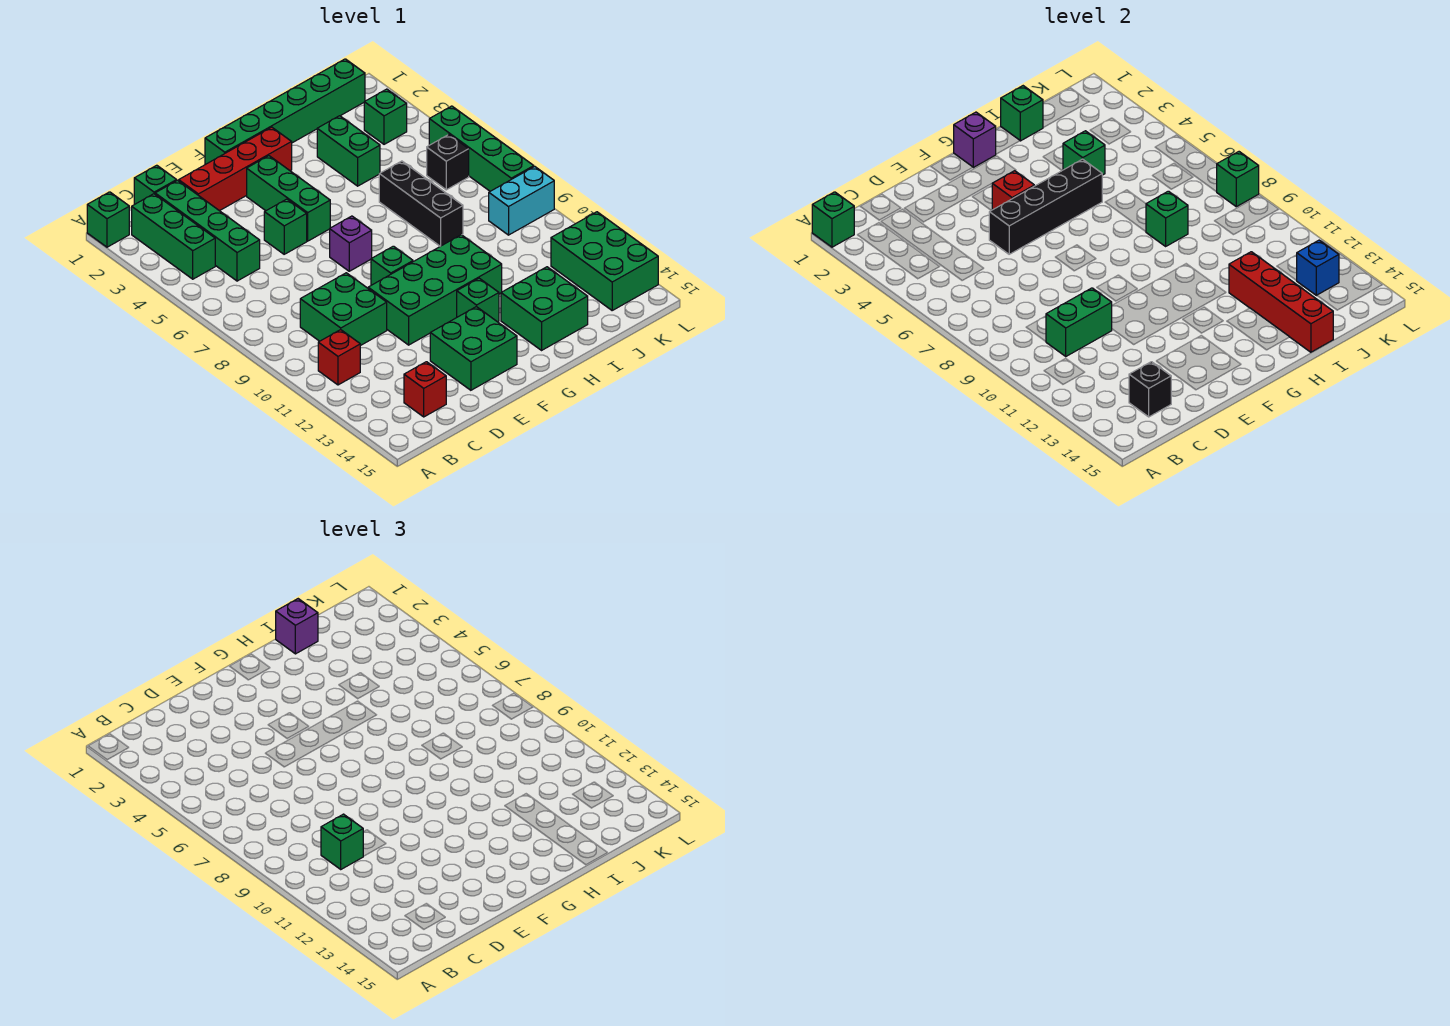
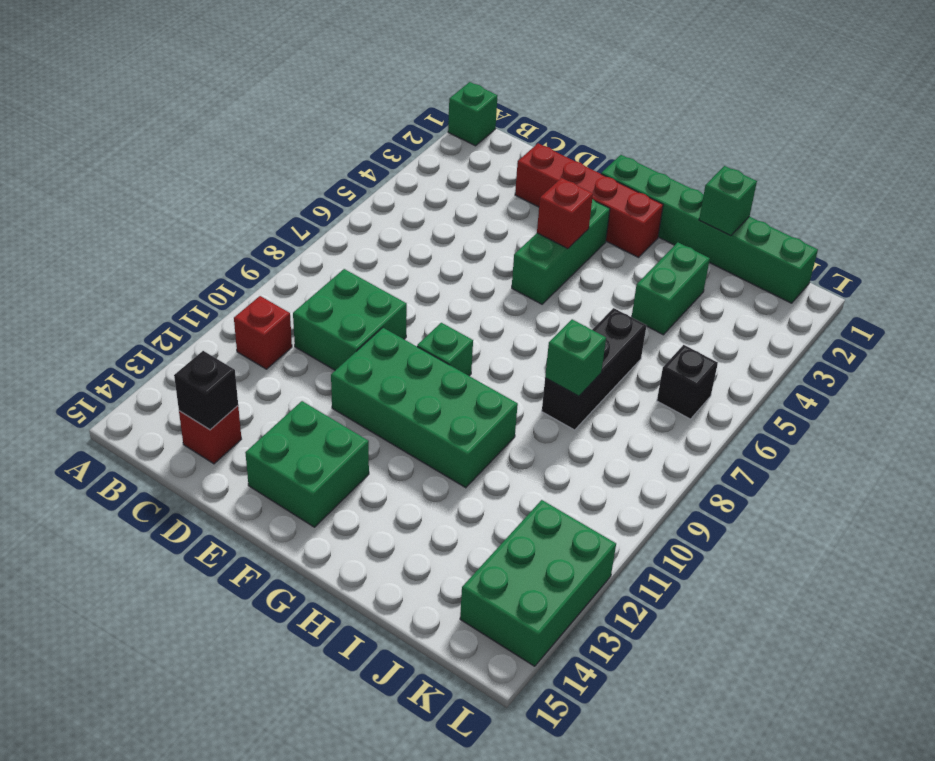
none -> green brick B2:B4 level 1
none -> green brick C1 level 1
none -> green brick C2:C5 level 1
none -> green brick E5 level 1

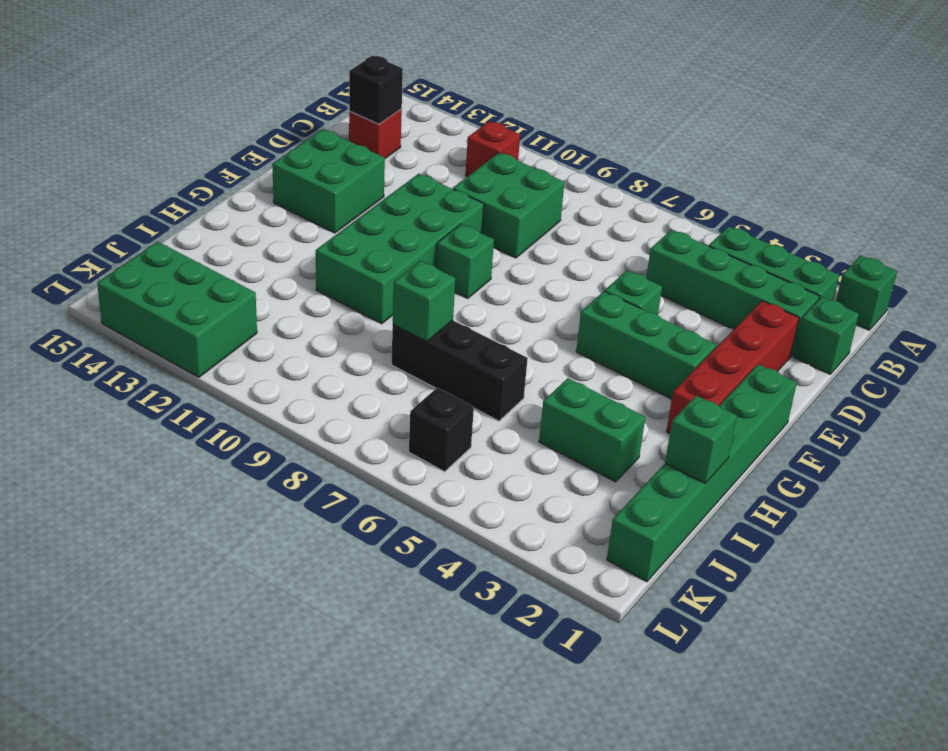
none -> purple brick F7 level 1
none -> green brick G12 level 1
none -> green brick H13:I14 level 1
none -> green brick K3 level 1

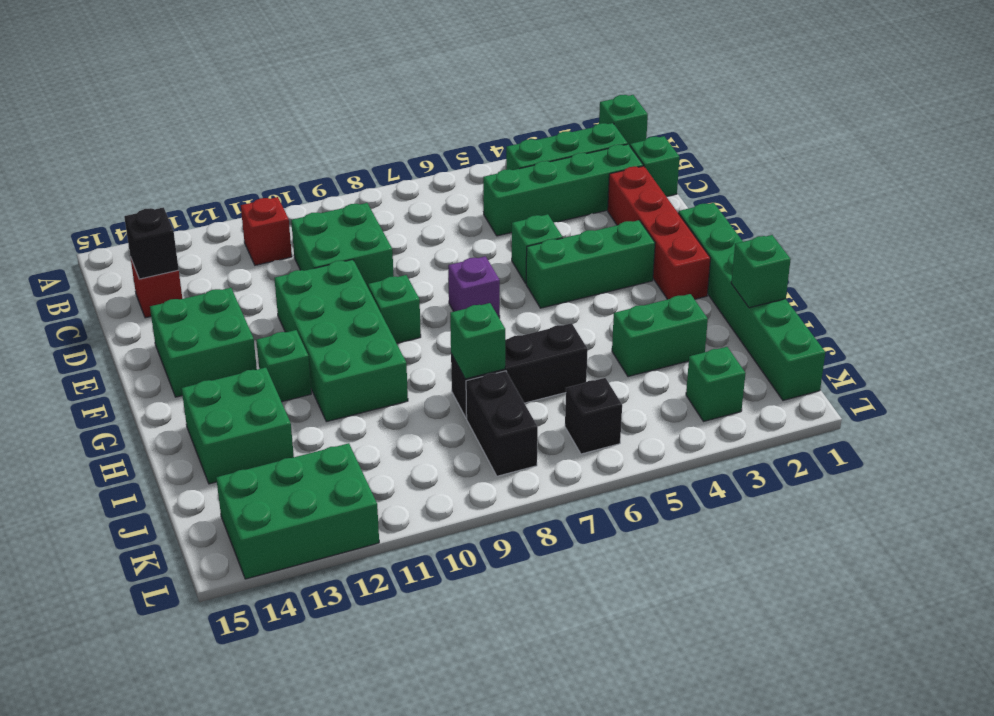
black brick J8:K8 level 1 -> none
none -> cyan brick K9:L9 level 1
none -> green brick L5:L8 level 1
none -> green brick A1 level 2
none -> green brick C10:D10 level 2

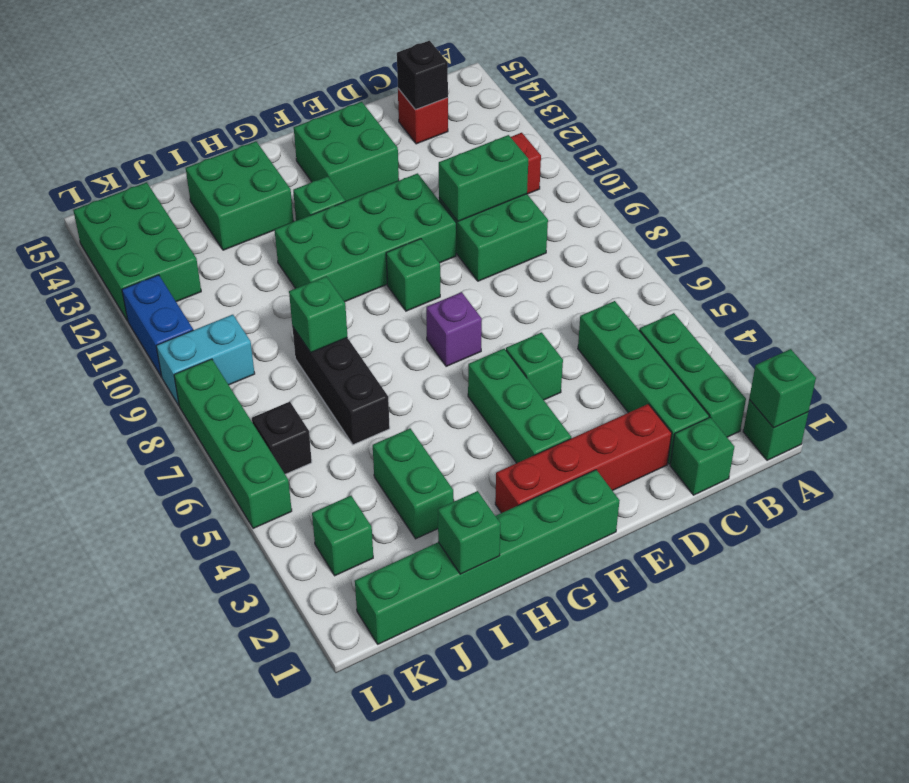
blue brick L10:L11 level 1 -> none
none -> black brick E5:H5 level 2
none -> red brick F4 level 2
none -> purple brick G1 level 2
none -> green brick I4 level 2

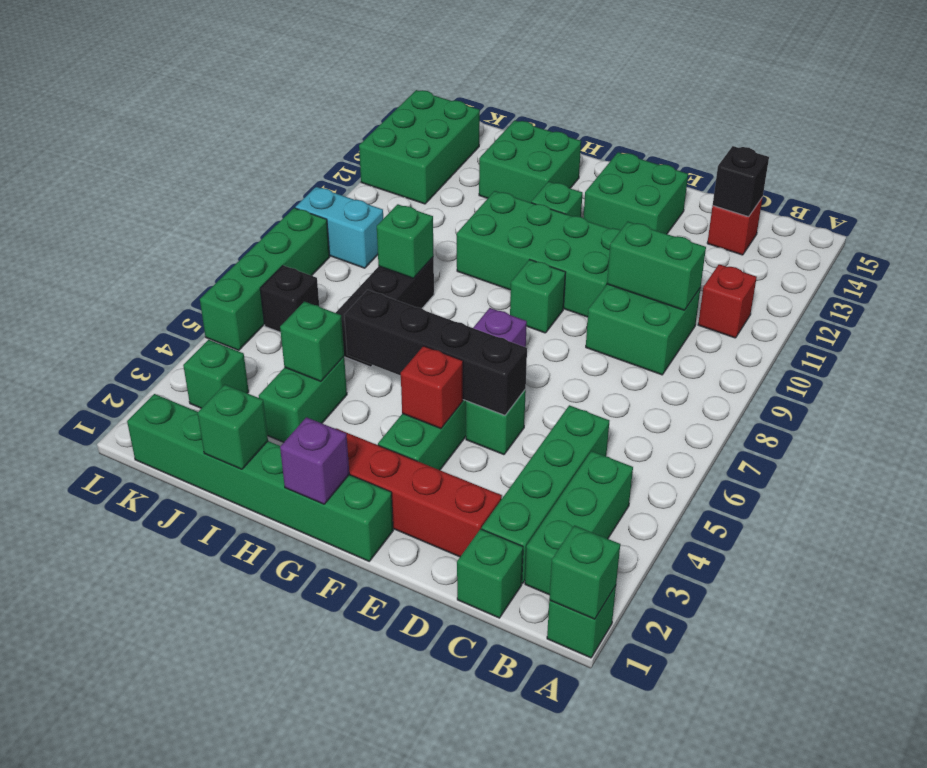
none -> red brick I12:I15 level 2
none -> blue brick K13 level 2
none -> green brick L8 level 2
none -> green brick C10 level 3

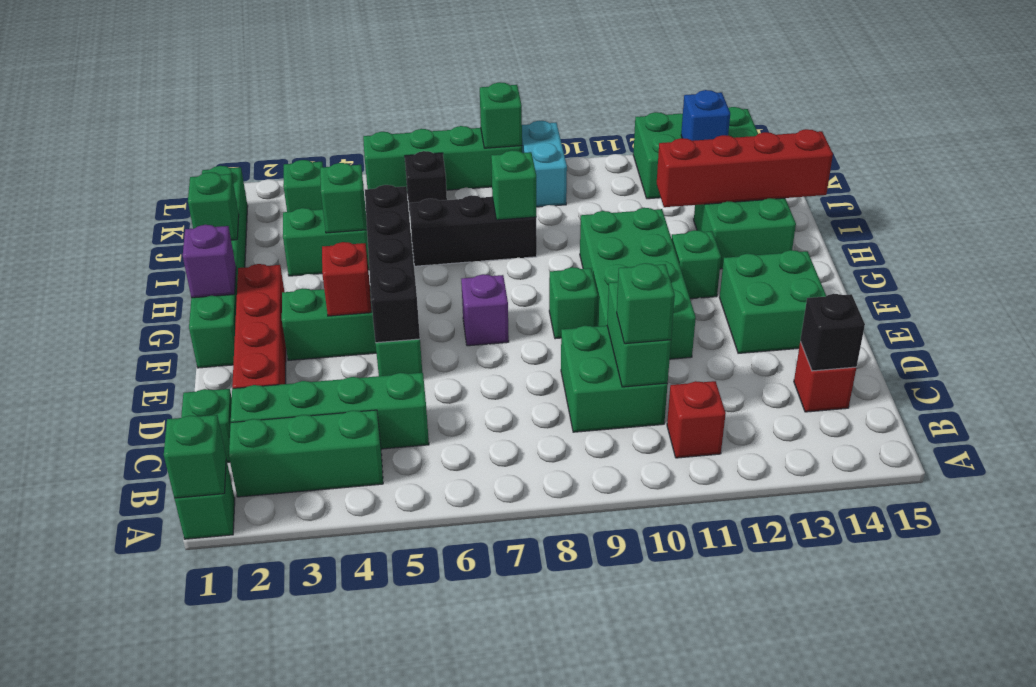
none -> purple brick I1 level 3

